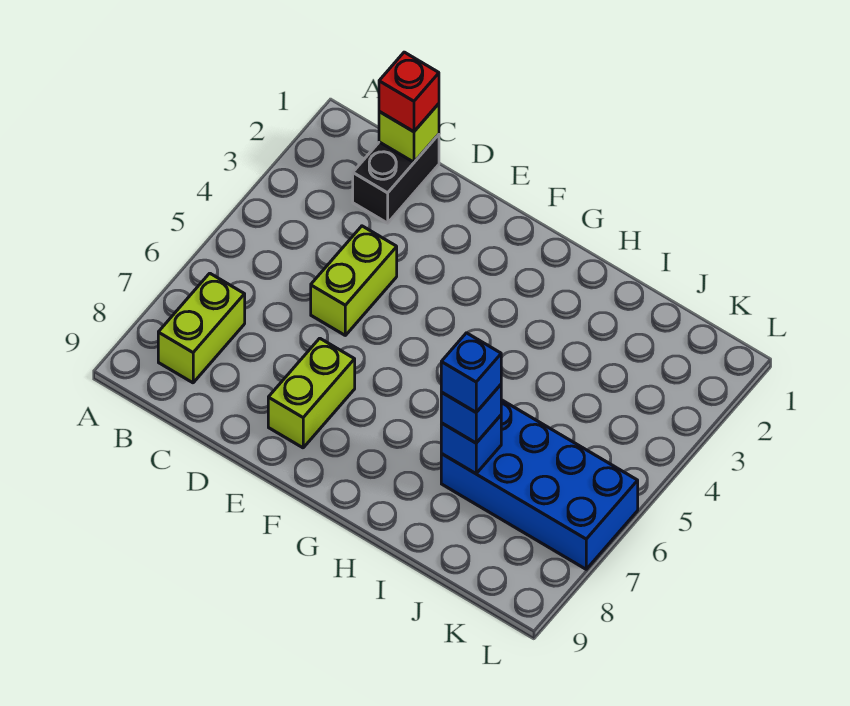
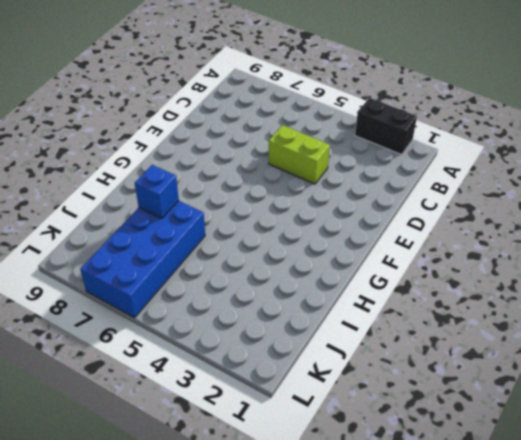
black brick A2:A3 level 1 -> black brick C1:C2 level 1
none -> lime brick B7:B8 level 1
none -> lime brick E7:E8 level 1

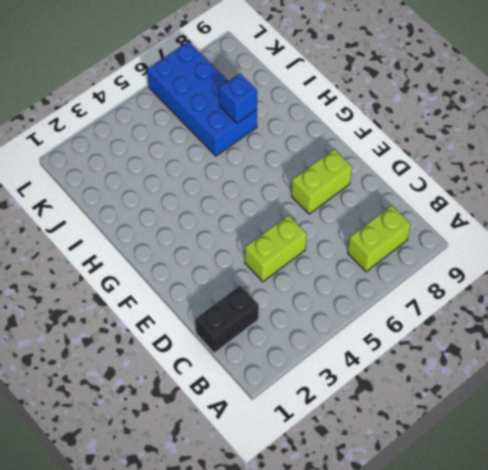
none -> lime brick C1 level 2
none -> red brick C1 level 3

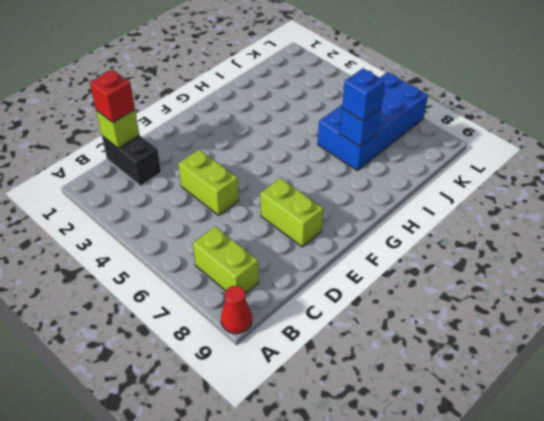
red cone A9 level 1 -> none
none -> blue brick I7 level 4

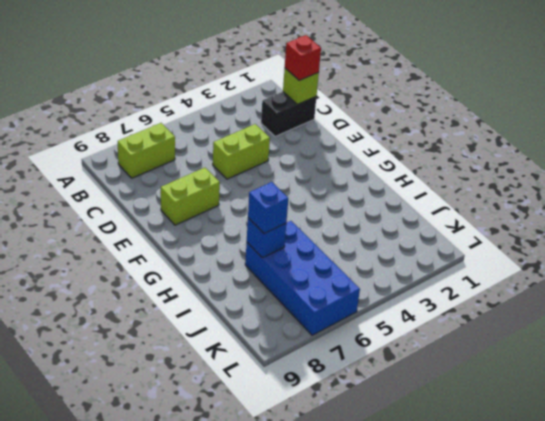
none -> blue brick I7 level 4

